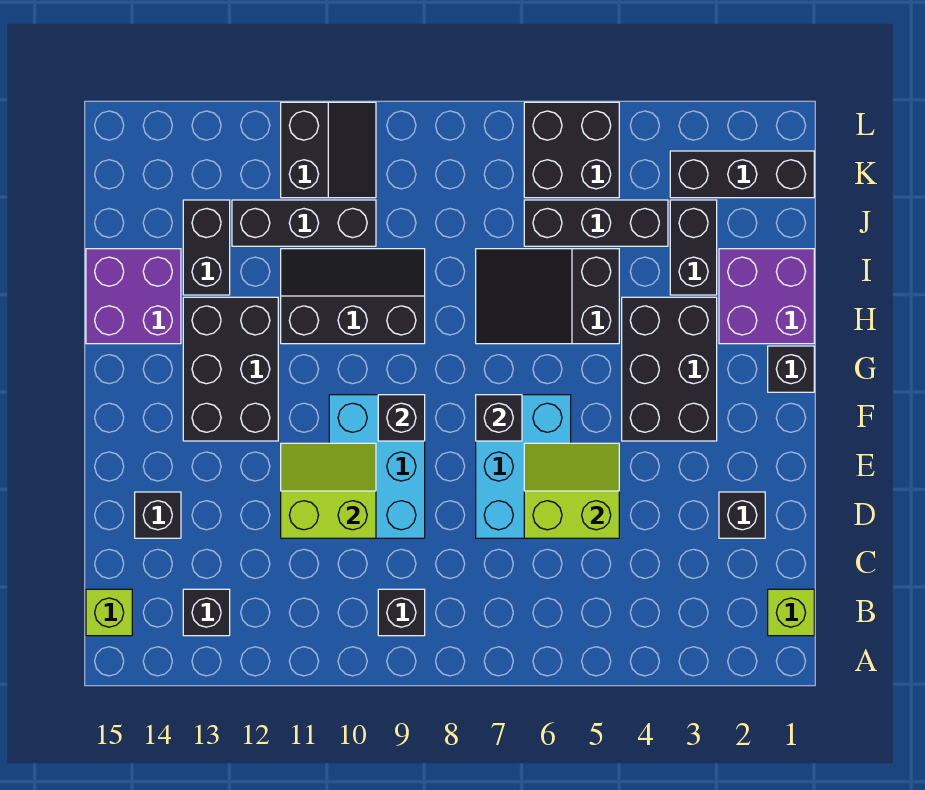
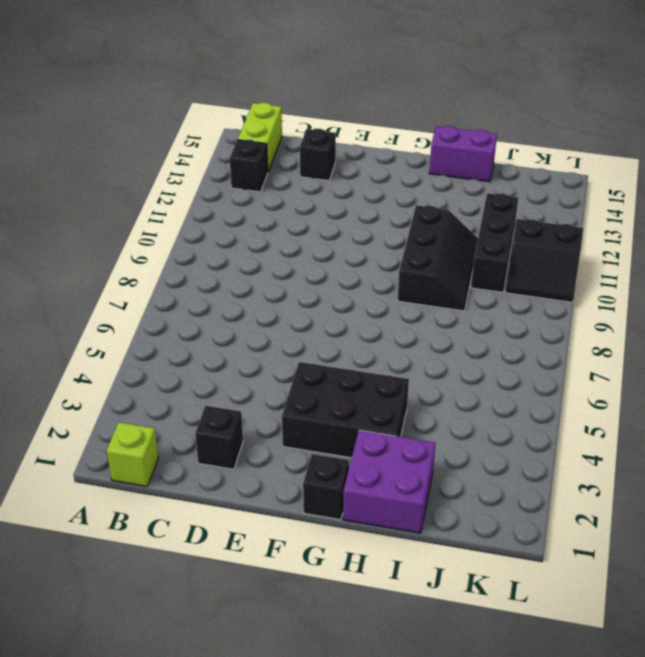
lime brick B14:B15 level 1 -> lime brick B15 level 1
purple brick H15:I15 level 1 -> purple brick H14:I15 level 1
none -> black brick B9 level 1
none -> cyan brick D6:F7 level 1
none -> cyan brick D9:F10 level 1

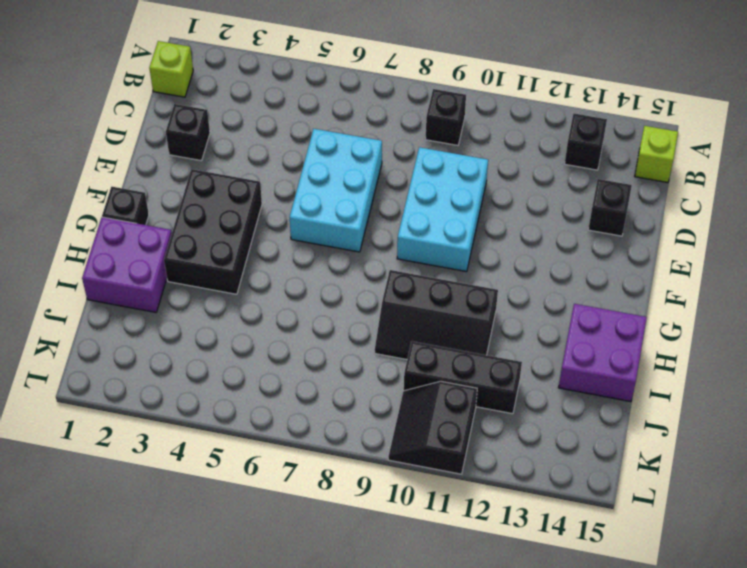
none -> black brick F12:H13 level 1
none -> black slope H5:I7 level 1 top 5
none -> black brick I3:J3 level 1

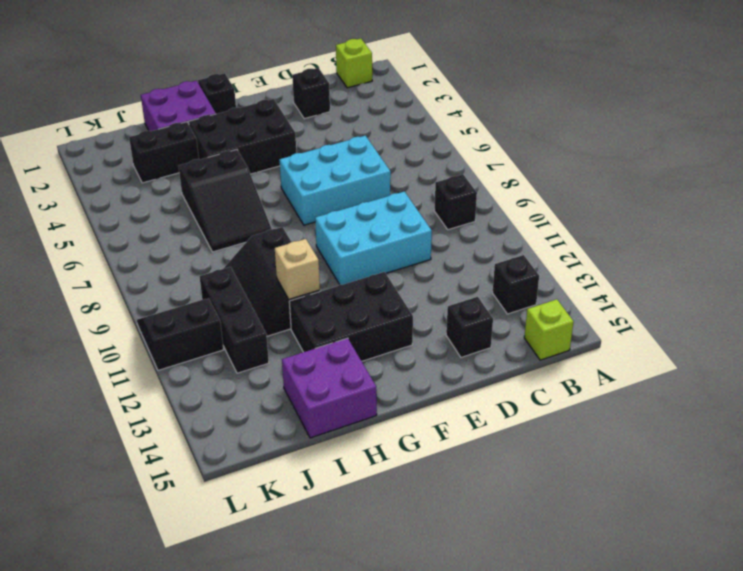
tan brick H11 level 2 -> none
none -> black brick I13:J13 level 1
none -> black brick J4:J6 level 1
none -> black brick K1:K3 level 1

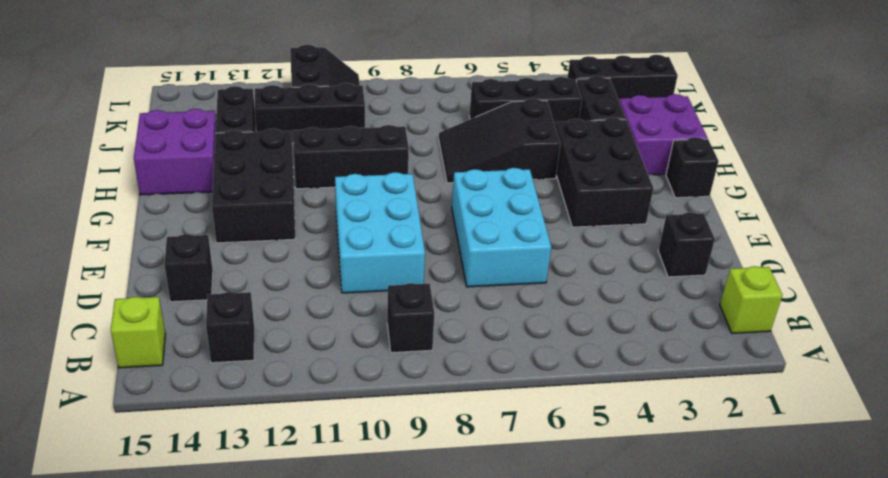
none -> black brick K5:L6 level 1
none -> lime slope D5:E6 level 2 top D
none -> lime slope D10:E11 level 2 top D

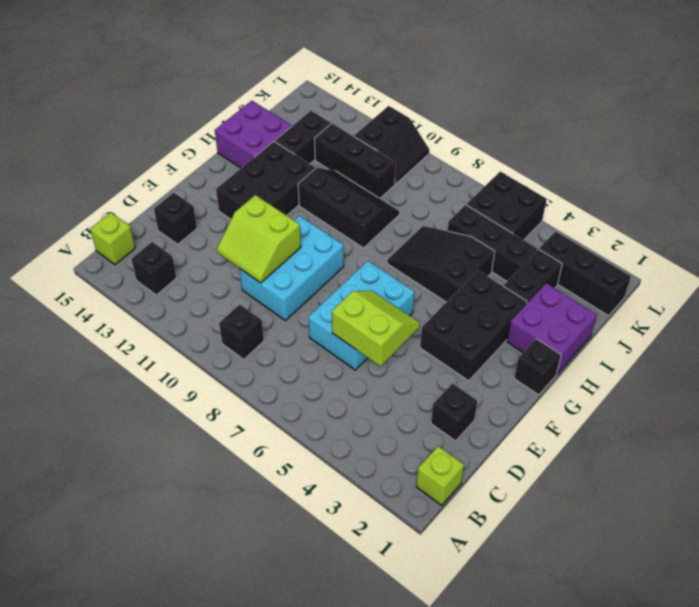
lime slope D10:E11 level 2 top E -> lime slope D10:E11 level 2 top D
none -> black brick F7 level 2
none -> black brick F9 level 2

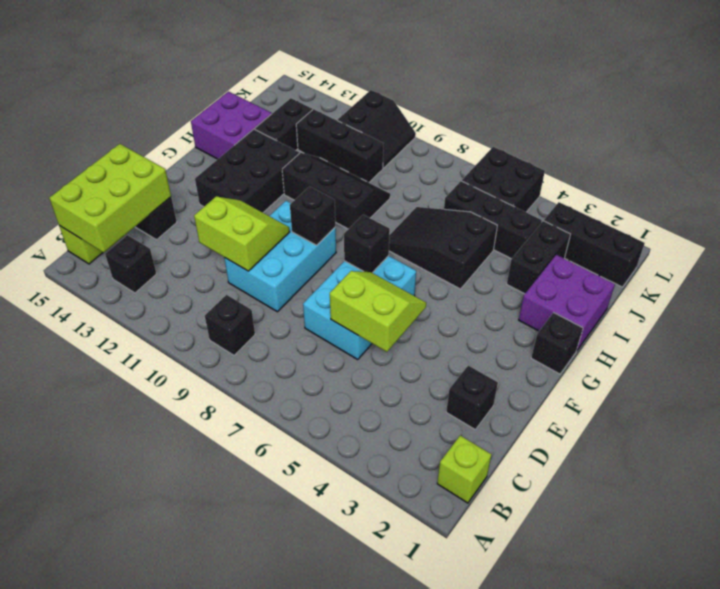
lime brick B14:D15 level 2 -> none
none -> black brick F3:H4 level 1

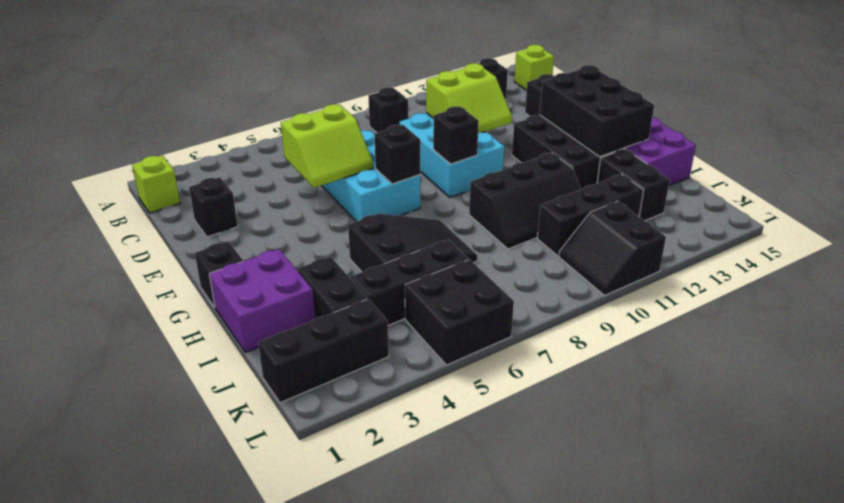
black brick F13:H14 level 2 -> black brick F3:H4 level 1

